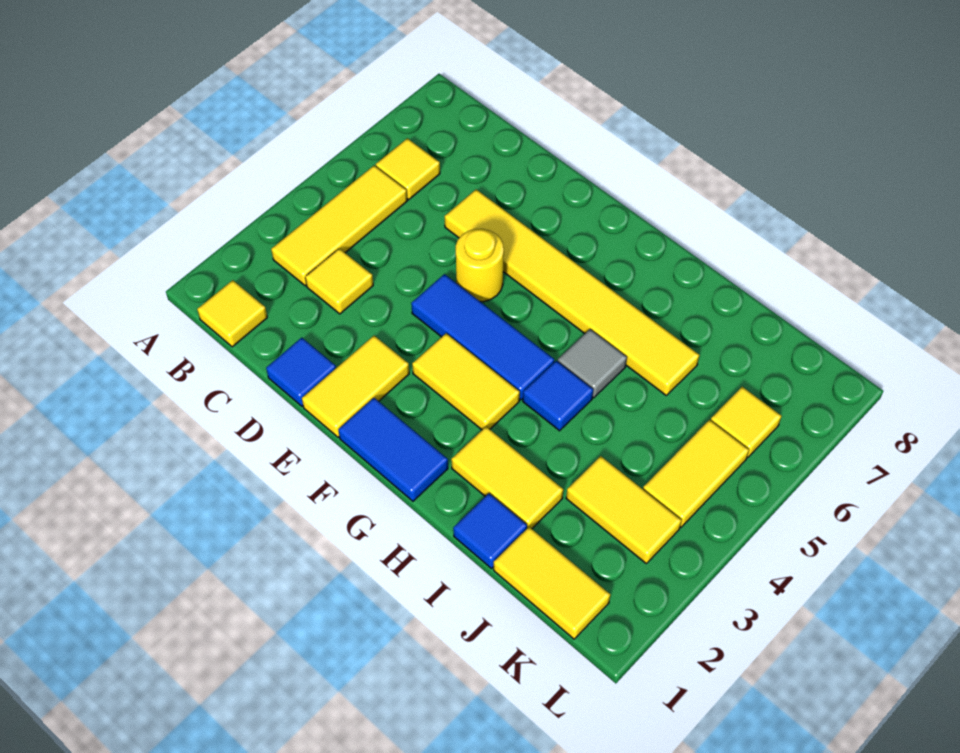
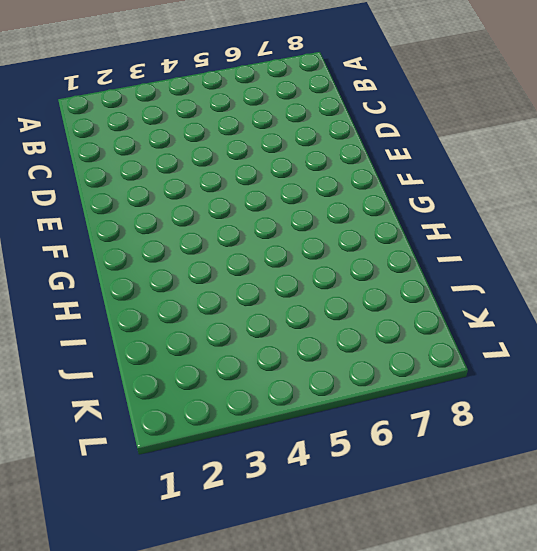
none -> yellow tile B1 level 1
none -> yellow tile B3:B5 level 1
none -> yellow tile B6 level 1

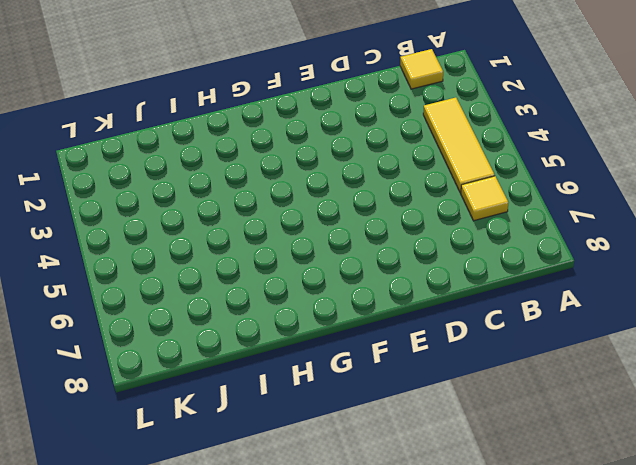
none -> yellow tile C3 level 1
none -> blue tile D1 level 1
none -> yellow tile D6:I6 level 1

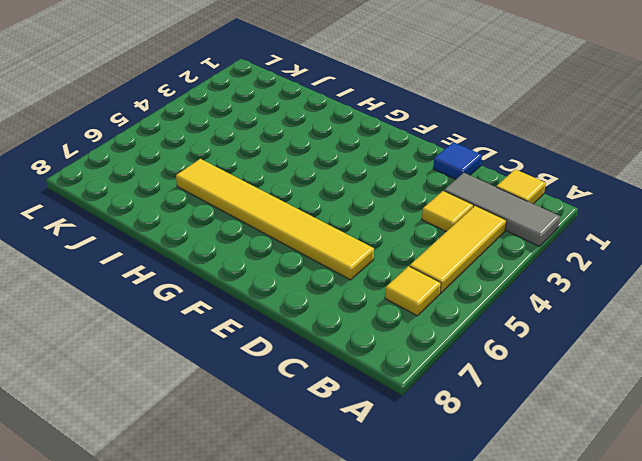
grey tile A2:C2 level 1 -> none
none -> yellow tile E1:E2 level 1
none -> blue tile E4:G4 level 1
none -> yellow round brick E5 level 1

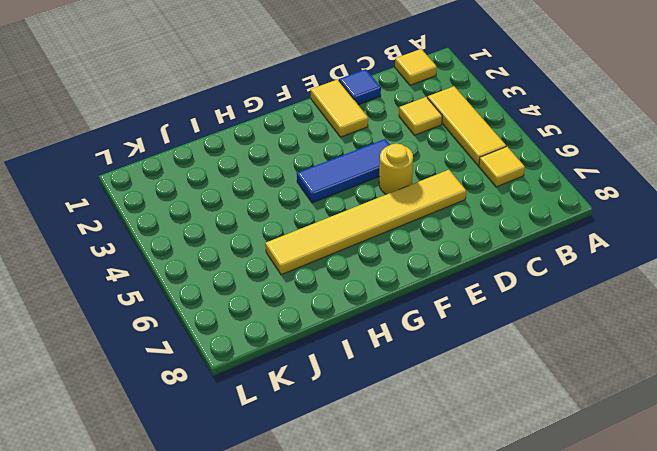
none -> blue tile F1:G1 level 1
none -> yellow tile F3:G3 level 1
none -> yellow tile H2:I2 level 1

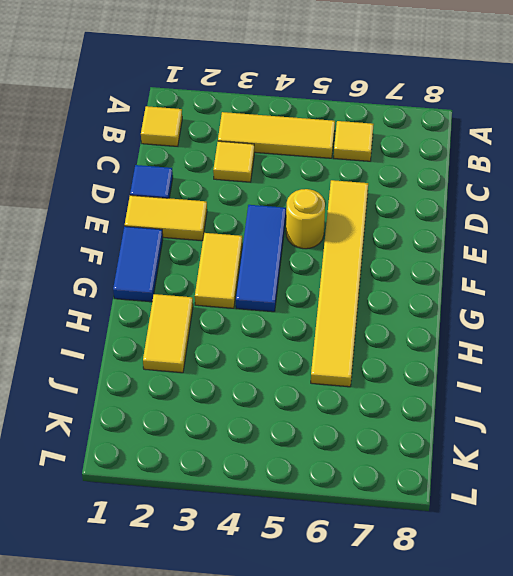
none -> blue tile H4 level 1
none -> grey tile H5 level 1
none -> blue tile I1 level 1

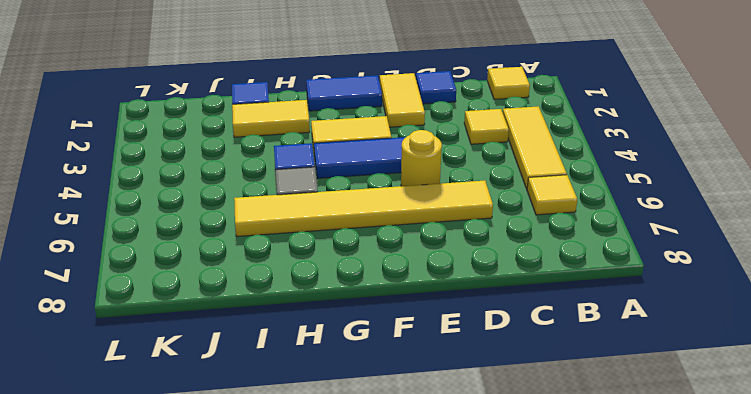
none -> yellow tile J1:K1 level 1
none -> yellow tile J3:K3 level 1
none -> yellow tile K4:K5 level 1

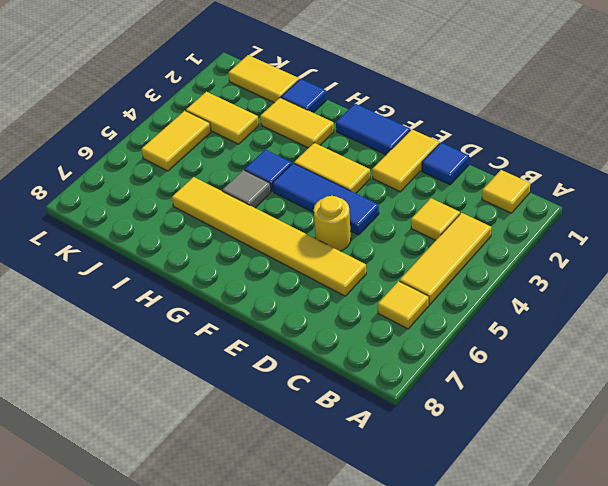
none -> yellow tile K6 level 1

